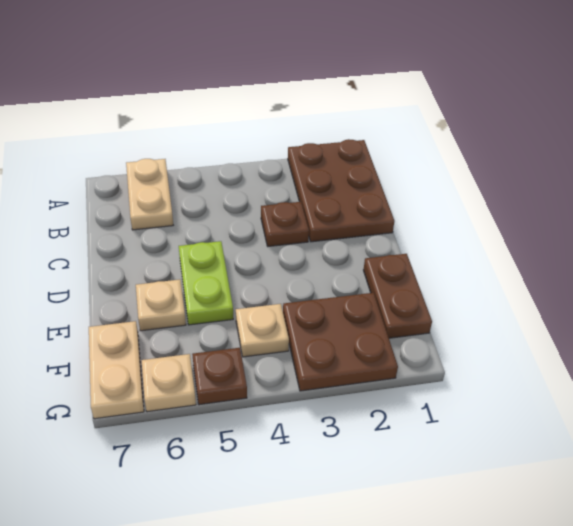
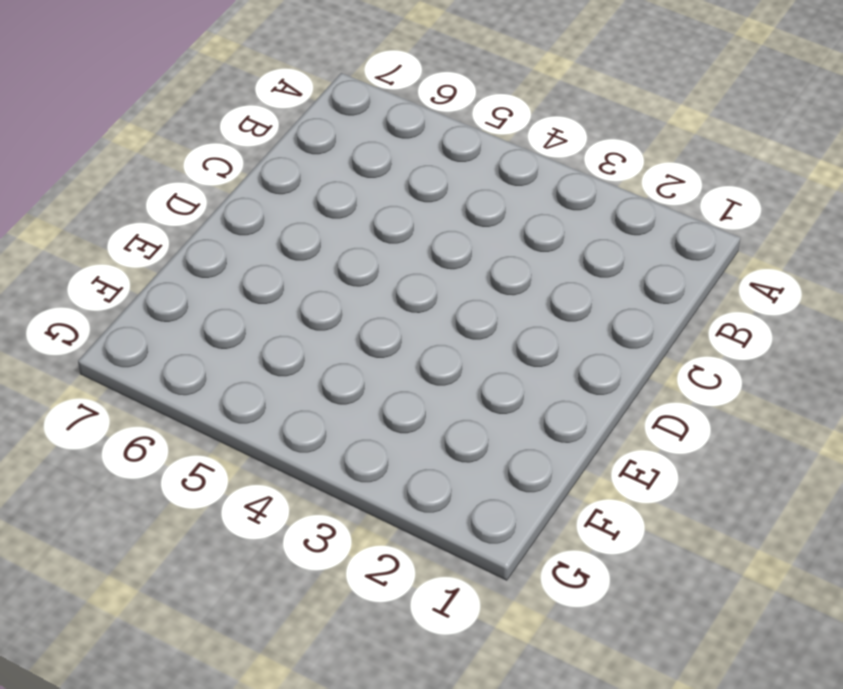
none -> brown plate A1:C2 level 1
none -> tan plate A6:B6 level 1

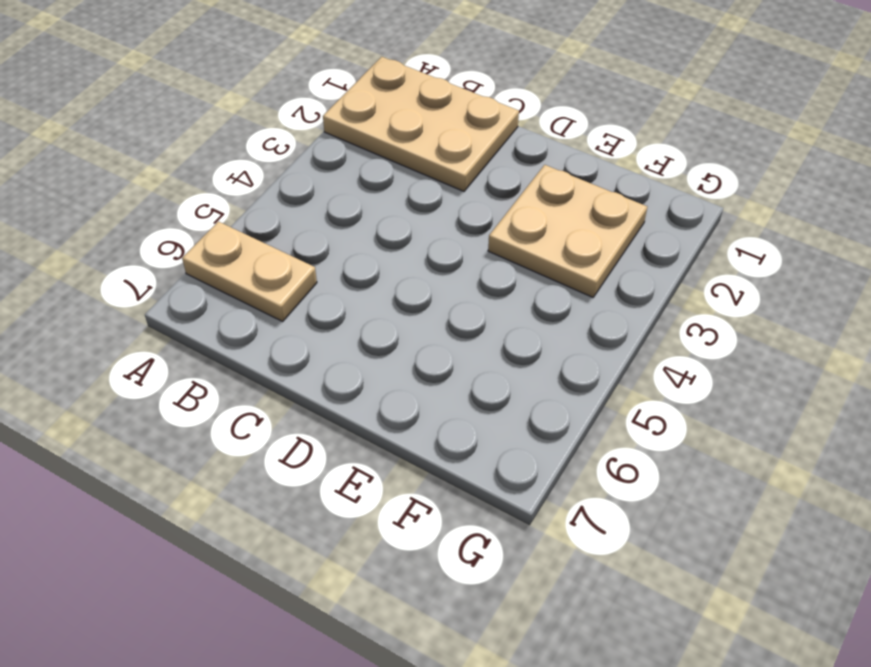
tan plate A1:C2 level 1 -> brown plate A1:C2 level 1
tan plate E2:F3 level 1 -> brown plate F2:G3 level 1
none -> brown plate C3 level 1
none -> lime plate D5:E5 level 1

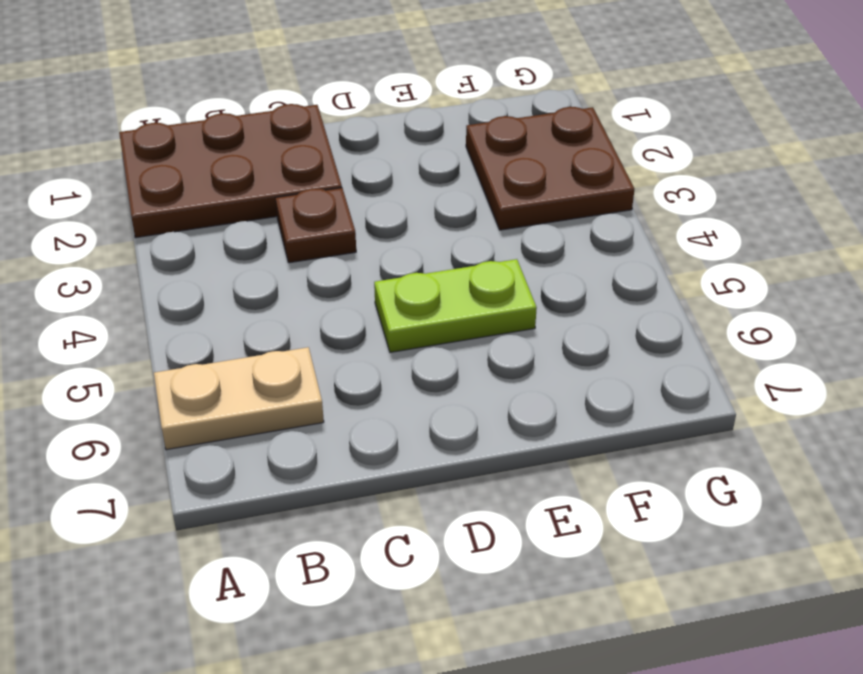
none -> brown plate E1:F1 level 1
none -> tan plate E6 level 1

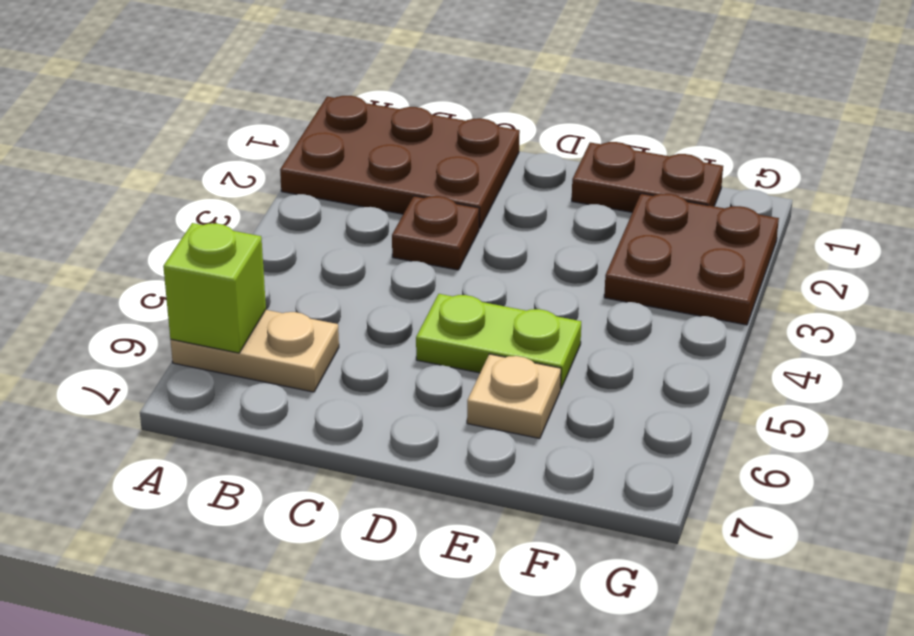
lime brick A6 level 2 -> none
none -> tan plate F4 level 1
none -> tan plate F7:G7 level 1

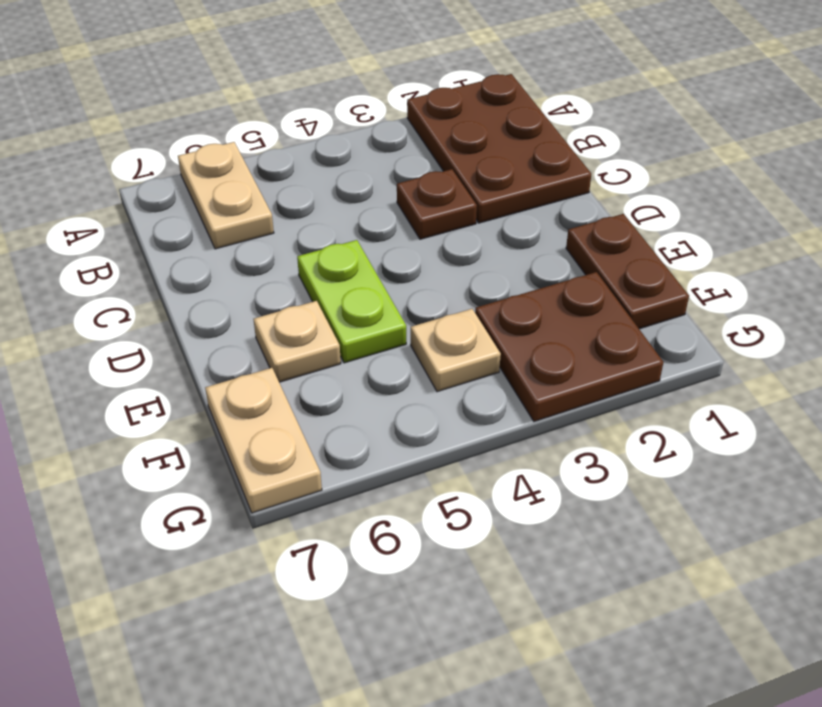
none -> brown plate G5 level 1
none -> tan plate G6 level 1

